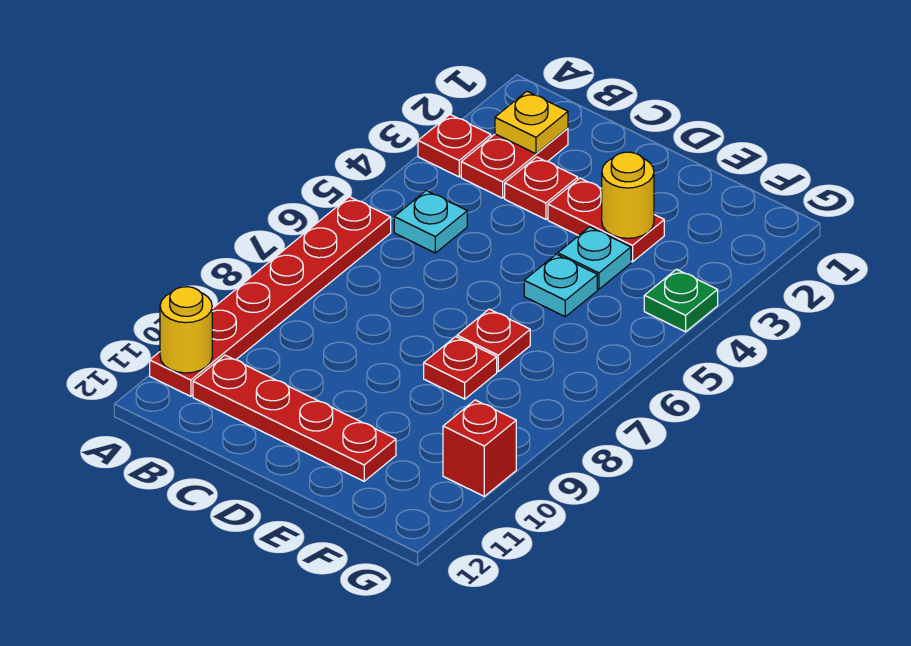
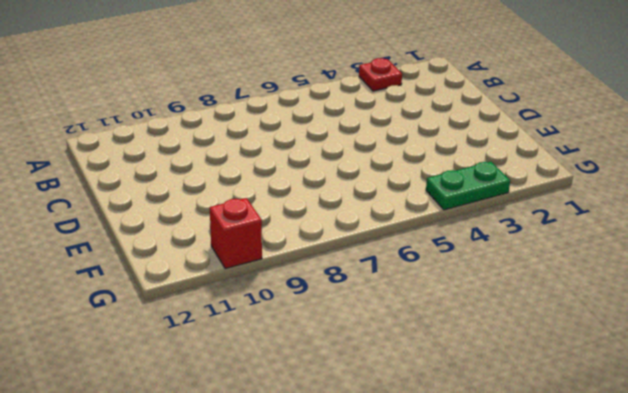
green plate G3:G4 level 1 -> green plate G4 level 1
none -> red plate A6:A11 level 1
none -> red plate B2:B3 level 1
none -> cyan plate B5 level 1

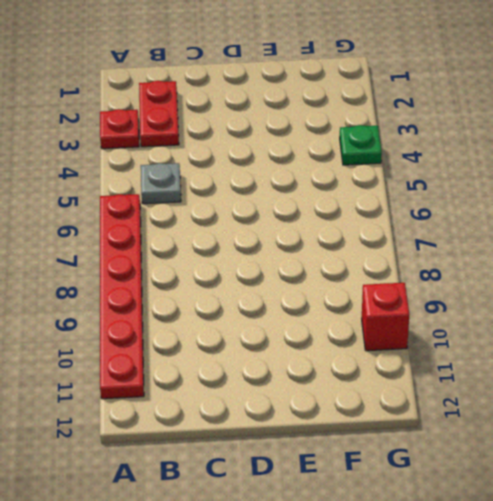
grey plate B5 level 1 -> cyan plate B5 level 1
none -> red plate B11:E11 level 1
none -> red plate C3 level 1
none -> red plate D3:E3 level 1

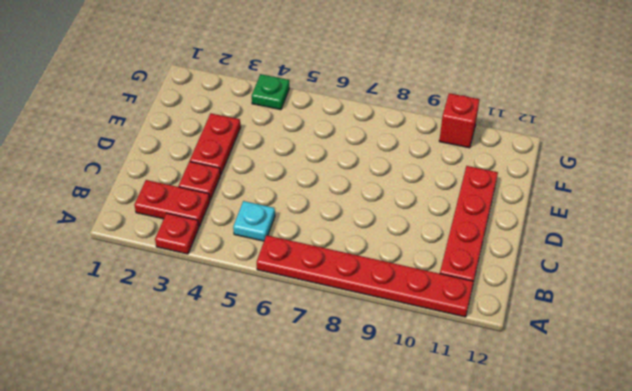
none -> cyan plate E4 level 1
none -> cyan plate E5 level 1
none -> red plate E7 level 1

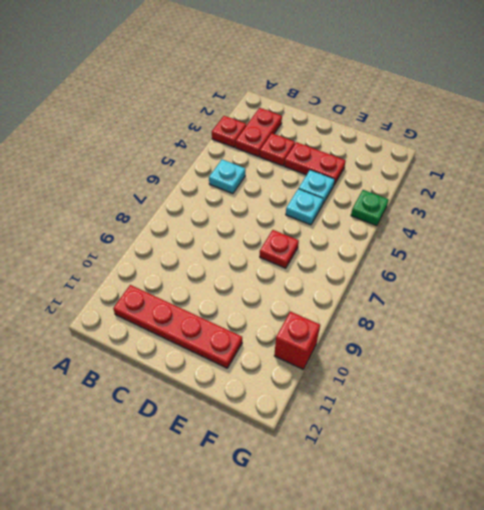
none -> red plate A6:A11 level 1
none -> red plate E8 level 1
none -> yellow round brick A11 level 2

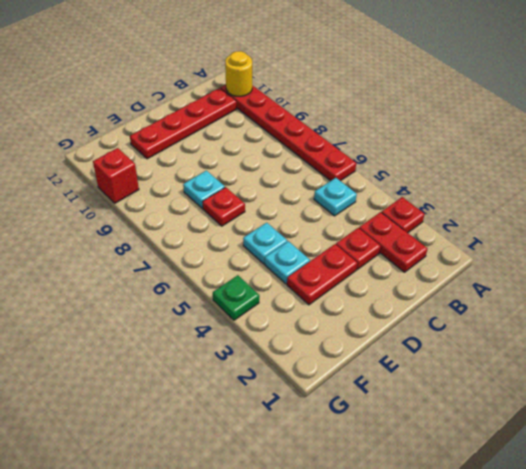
cyan plate E8 level 1 -> red plate E8 level 1
none -> yellow plate B2 level 2
none -> yellow round brick E3 level 2

